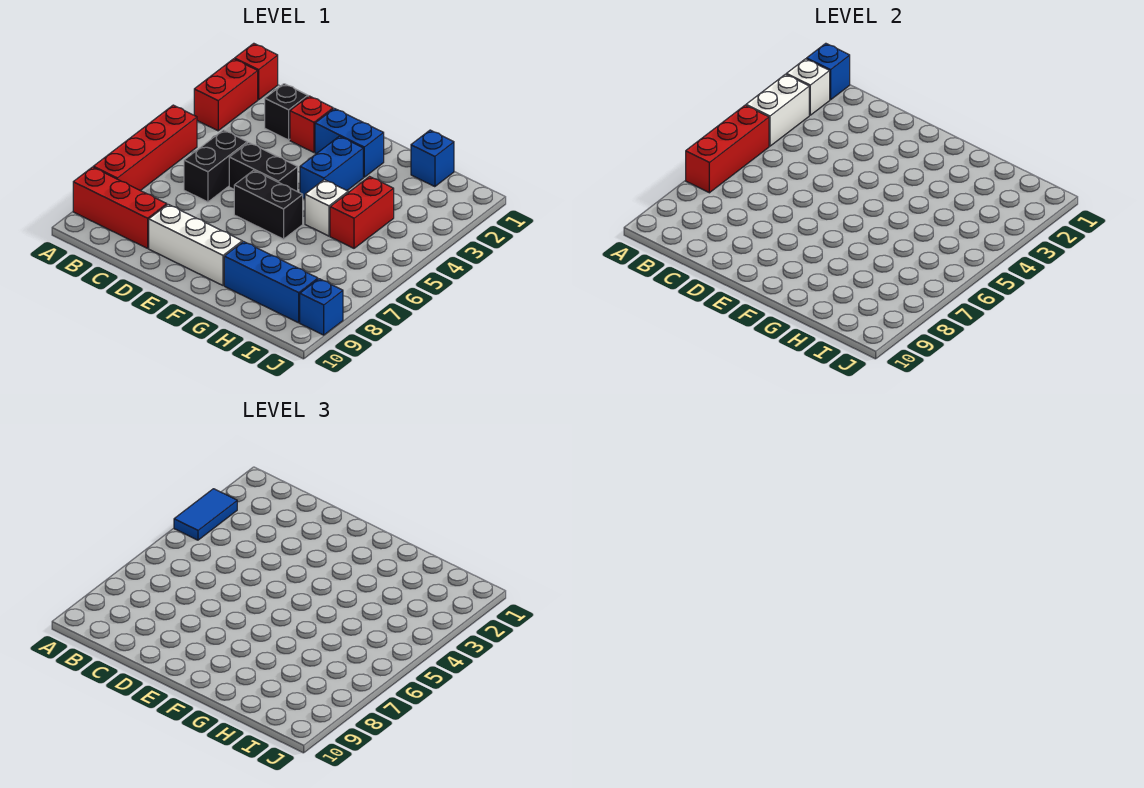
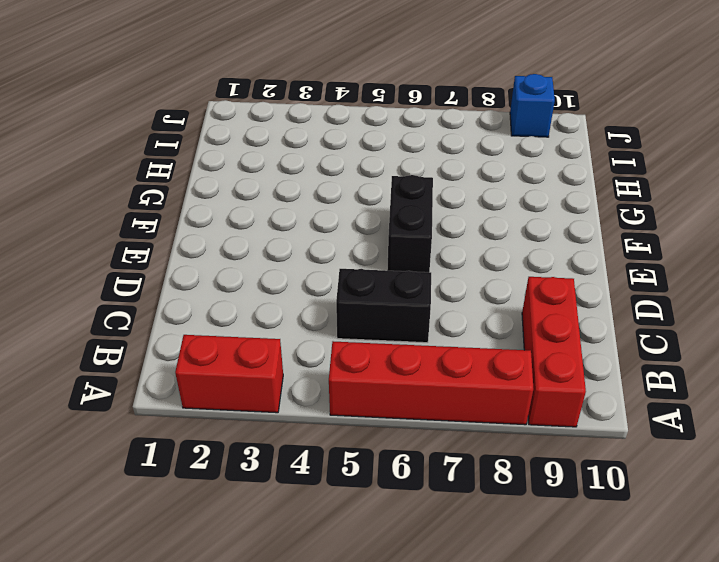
none -> red brick A1 level 1
none -> black brick C2 level 1
none -> red brick D2 level 1

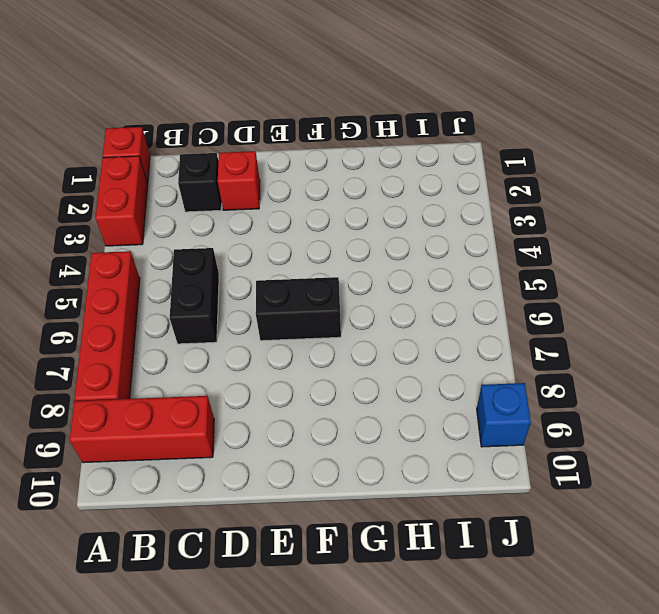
none -> black brick D5:E5 level 1
none -> white brick D9:F9 level 1
none -> blue brick E2:F2 level 1

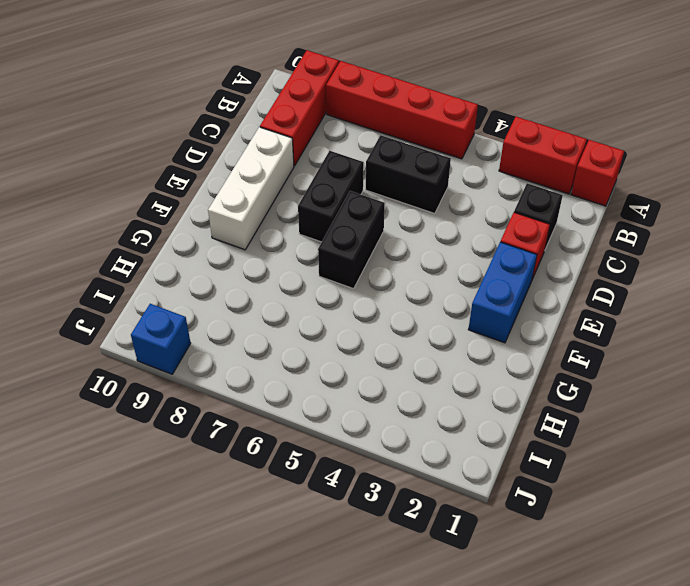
black brick D7:E7 level 1 -> black brick D5:E5 level 1
none -> blue brick F3:F4 level 1
none -> white brick G5 level 1
none -> blue brick G9:I9 level 1

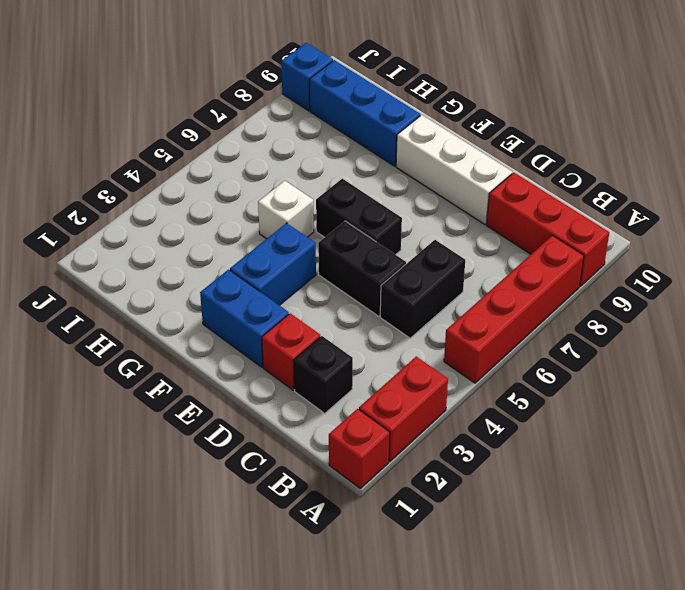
none -> blue brick H1 level 1
none -> red brick H4:H5 level 1
none -> blue brick A1 level 2

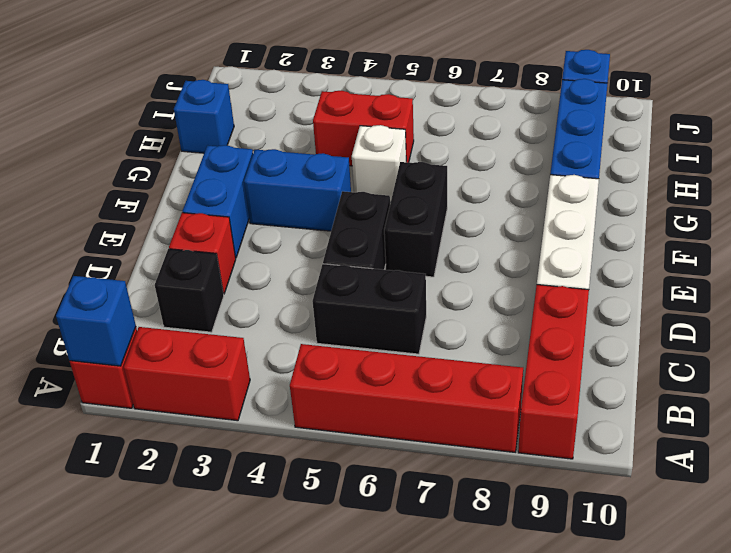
none -> white brick A2 level 2
none -> white brick A3:A4 level 2
none -> red brick A5:A7 level 2

